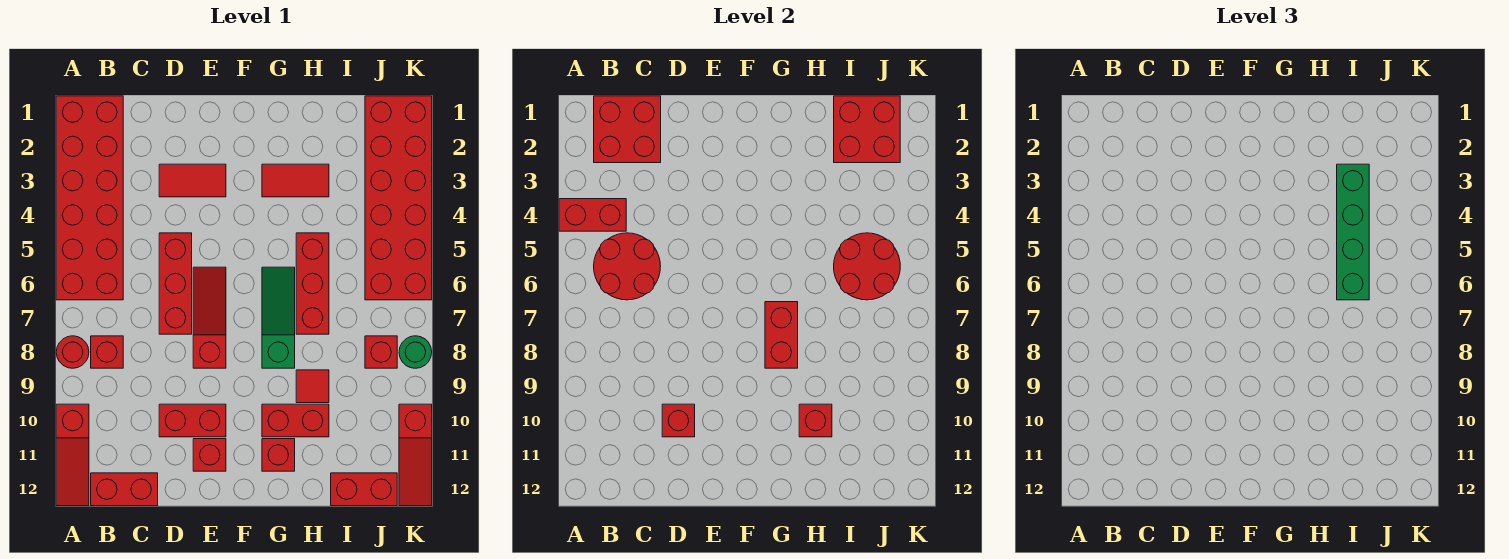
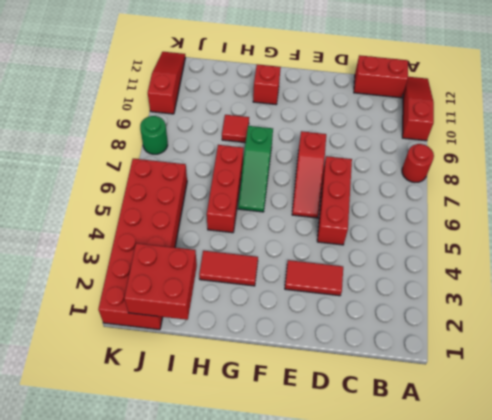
none -> red brick A1:B6 level 1
none -> red brick B8 level 1
none -> red brick D10:E10 level 1
none -> red brick E11 level 1

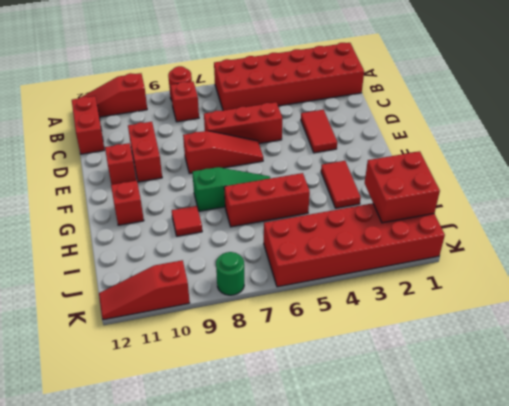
none -> red brick G10:H10 level 1
none -> red brick I12:J12 level 1
none -> red brick J8 level 1
none -> red brick A4:B4 level 2

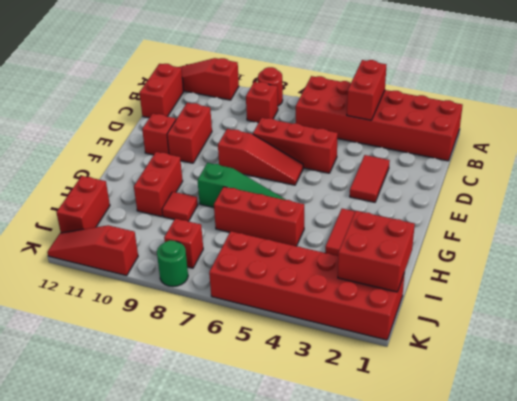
none -> red brick G11 level 1
none -> red brick B1:C2 level 2
none -> red round brick B5:C6 level 2
none -> red brick D10 level 2

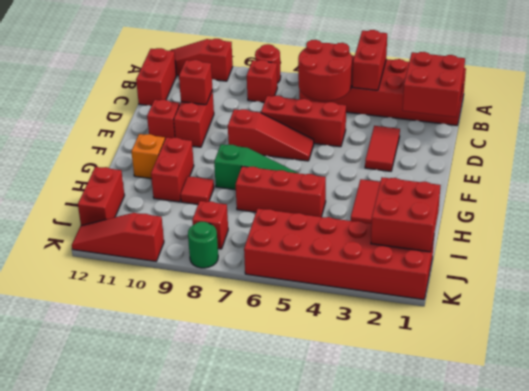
orange brick G11 level 1 -> red brick G11 level 1
none -> red brick G7:G8 level 2
none -> red brick H10 level 2
none -> red round brick I5:J6 level 2
none -> green brick I3:I6 level 3

